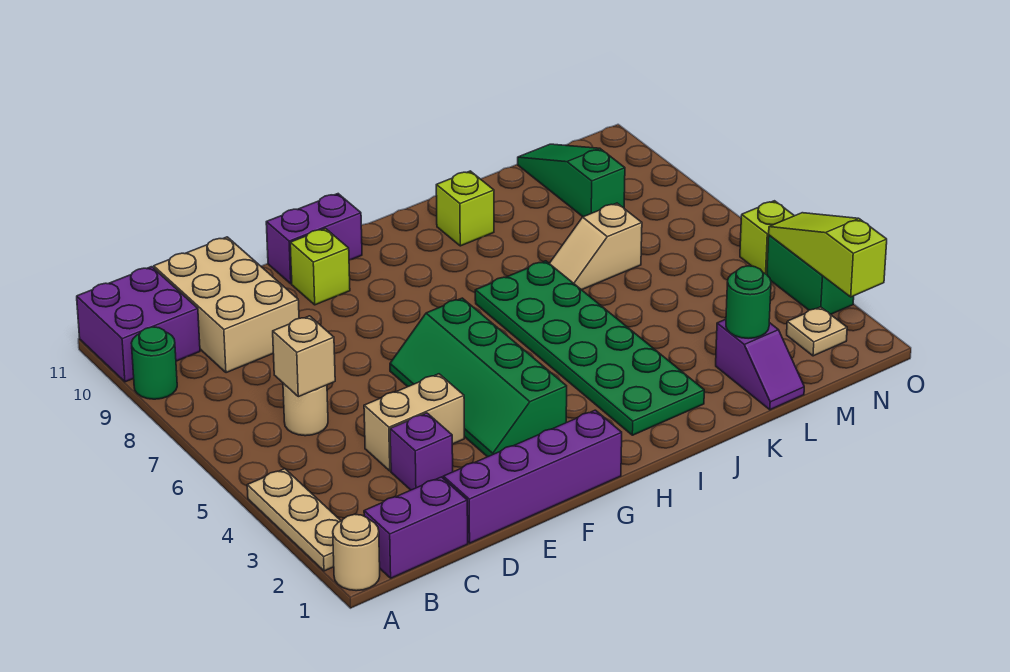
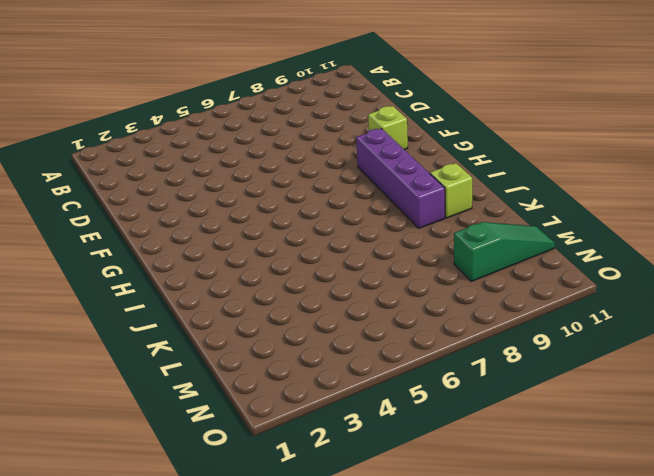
purple brick G9:J9 level 1 -> purple brick D1:G1 level 1
none -> tan round brick A1 level 1
none -> tan plate A2:A4 level 1
none -> green round brick A9 level 1

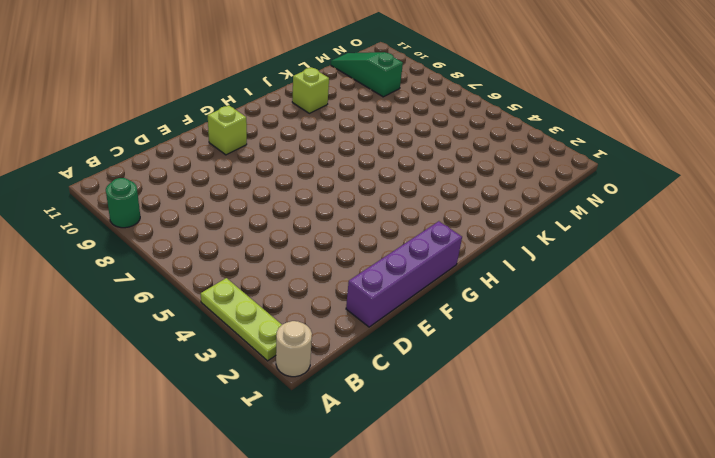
lime plate A2:A4 level 1 -> tan plate A2:A4 level 1
none -> purple brick A10:B11 level 1
none -> purple brick B1:C1 level 1
none -> tan round brick C6 level 1

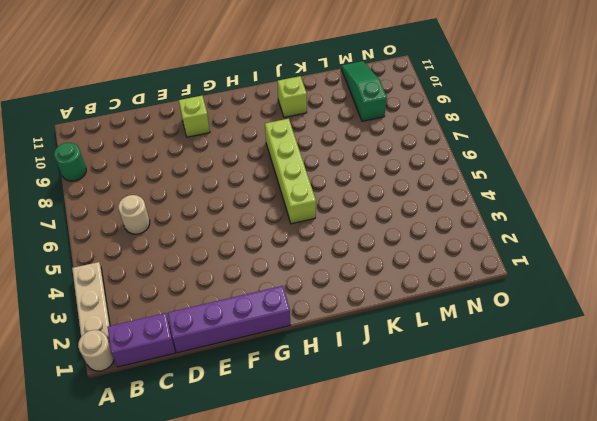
lime brick I5:I8 level 1 -> green plate I2:J7 level 1
none -> purple brick A10:B11 level 1
none -> tan brick C9:D11 level 1
none -> purple brick D3 level 1

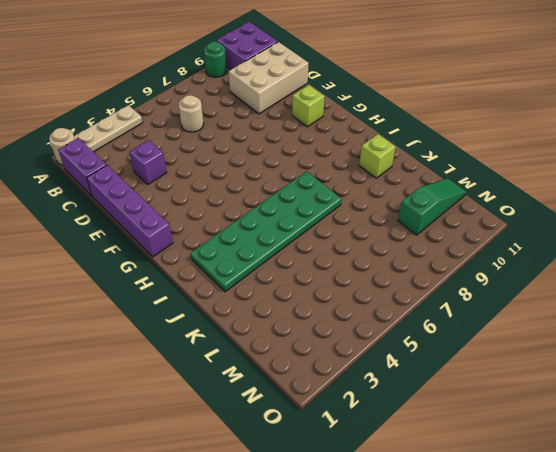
none -> tan brick D4:E4 level 1
none -> green slope F3:G6 level 1 top G
none -> purple brick F11:G11 level 1

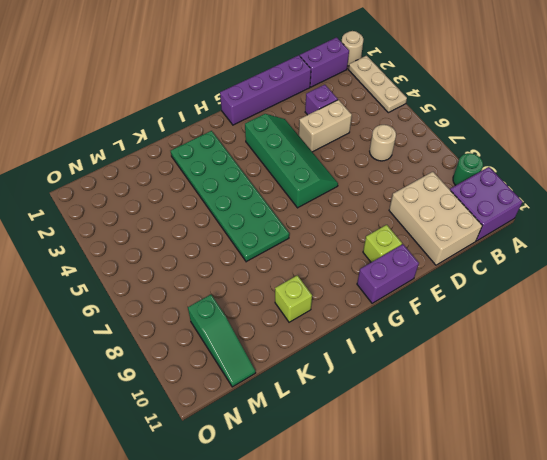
none -> tan slope K7:L7 level 1 top L
none -> purple slope L1:L2 level 1 top 2
none -> tan plate N2 level 1

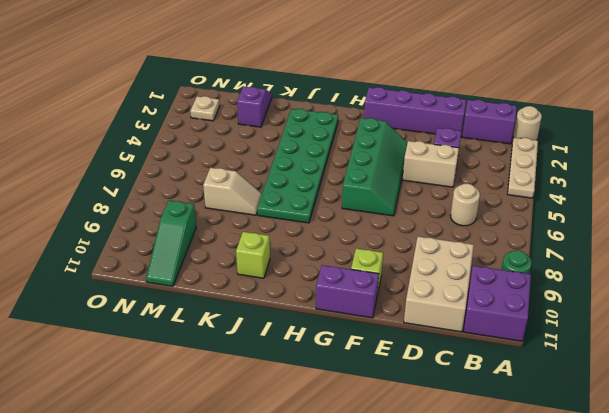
none -> green brick O3:O4 level 1
none -> lime brick O5 level 1
none -> tan brick C6 level 2

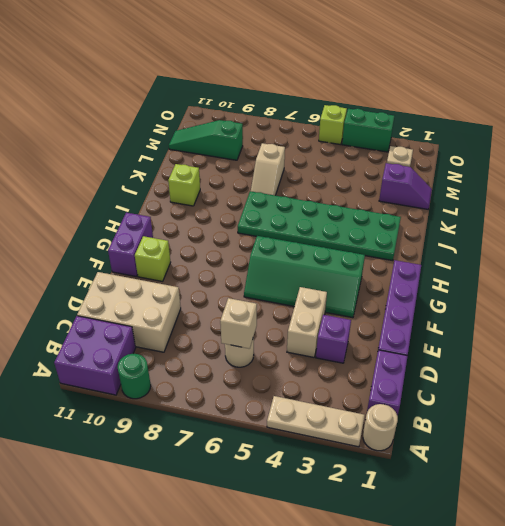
none -> green round brick L2 level 2
none -> lime slope O2:O4 level 2 top 2

